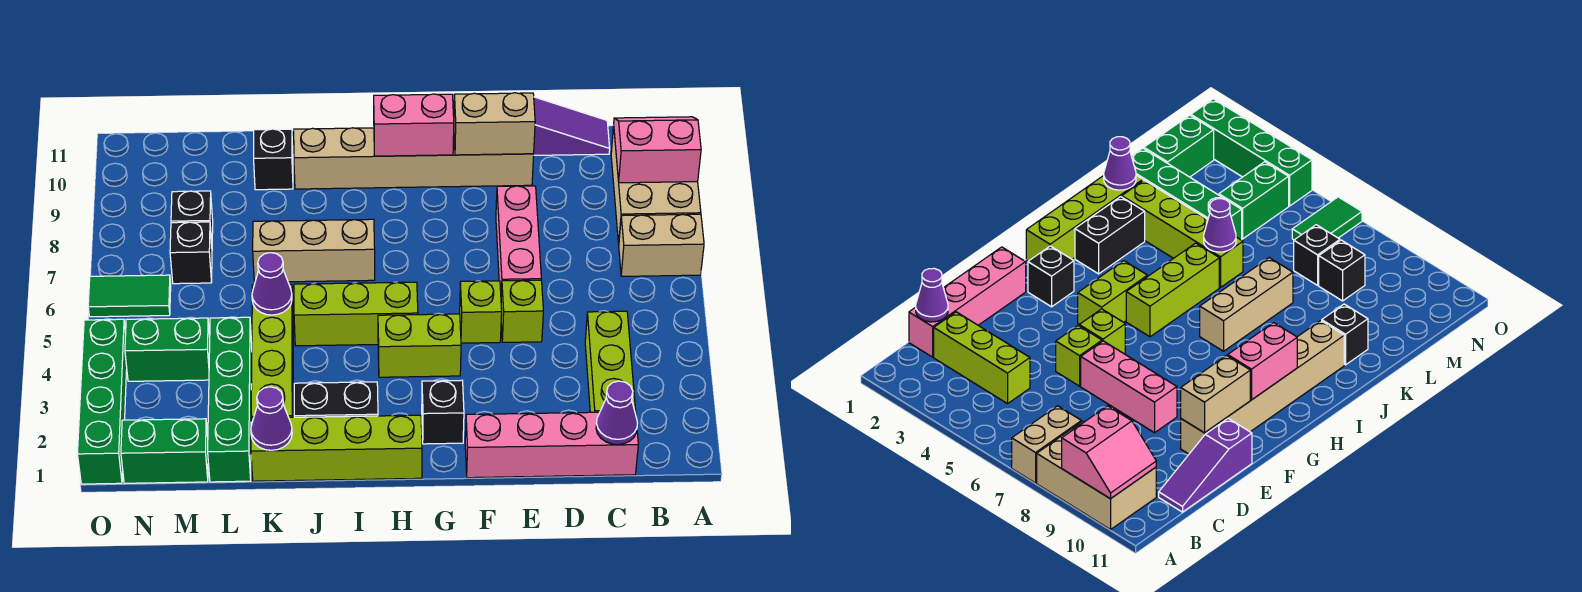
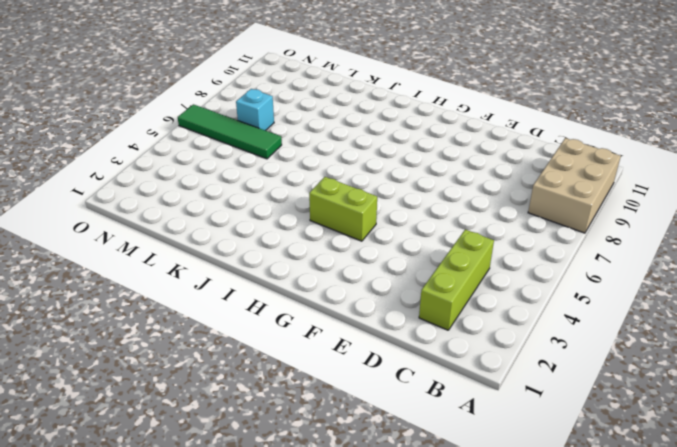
green tile L6:O6 level 1 -> green tile N6:O6 level 1
cyan brick M7 level 1 -> black brick M7 level 1
none -> tan brick A7:B7 level 1
none -> pink brick C1:F1 level 1
none -> purple slope C11:E11 level 1 top E
none -> lime brick E5 level 1

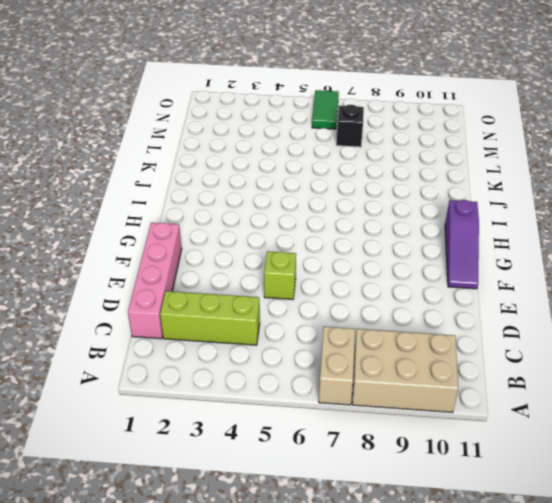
purple slope F11:H11 level 1 top H -> purple slope C11:E11 level 1 top E
none -> pink brick E6:E8 level 1
none -> tan brick E10:J10 level 1
none -> lime brick F5 level 1
none -> black brick G2 level 1

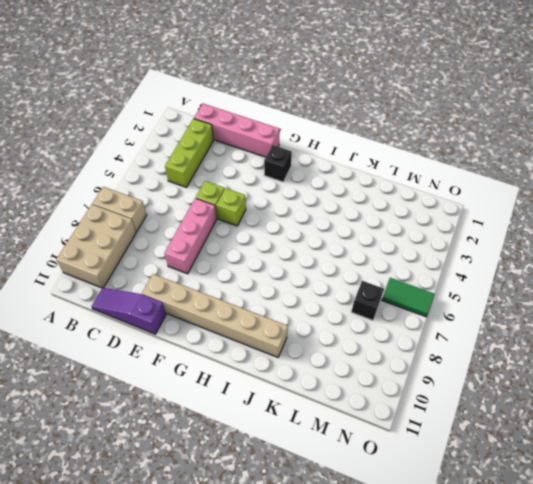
none -> lime brick G4:H4 level 1
none -> lime brick H1:K1 level 1
none -> lime brick H5:J5 level 1
none -> black brick I2:J2 level 1

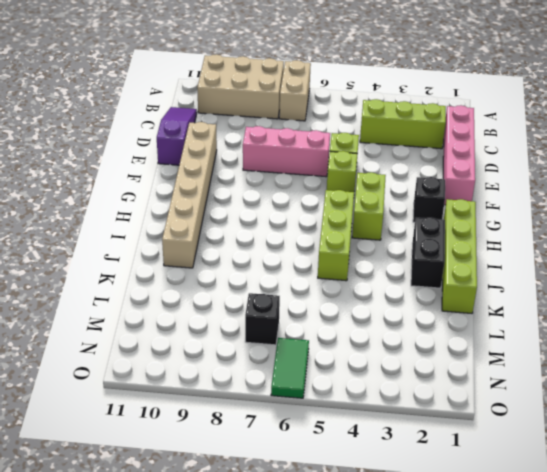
none -> tan brick I7:K7 level 1
none -> lime brick K2:K5 level 1
none -> black brick K10 level 1
none -> green brick L1:L4 level 1

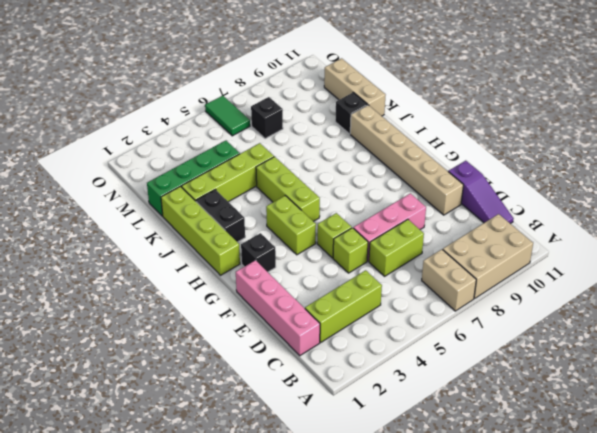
lime brick D6:D7 level 1 -> none
tan brick K11:M11 level 1 -> tan brick I7:K7 level 1
none -> green brick M1:N1 level 1
none -> green brick M4:N4 level 1
none -> black brick M8 level 1
none -> green brick O1:O4 level 1

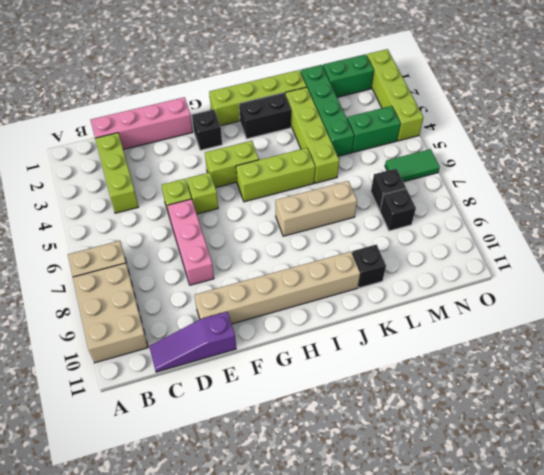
lime brick O1:O4 level 1 -> green brick O1:O4 level 1
none -> pink slope A9:B10 level 2 top 9
none -> purple cone C1 level 2
none -> tan brick E10:F10 level 2
none -> pink brick G10:H10 level 2

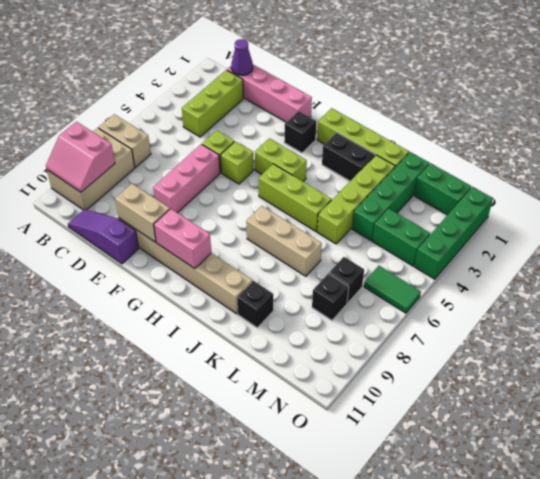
none -> purple cone K1 level 2
none -> purple cone K5 level 2

